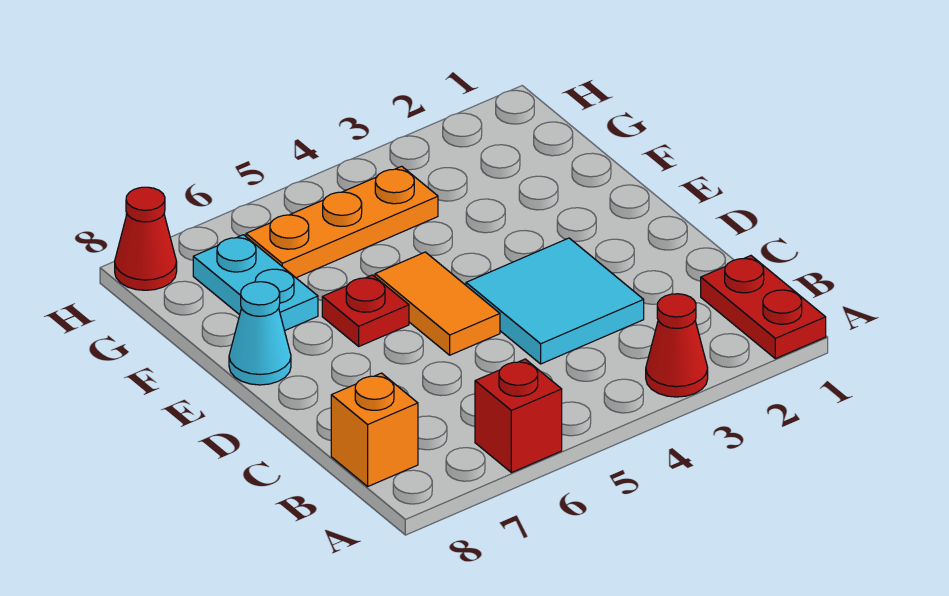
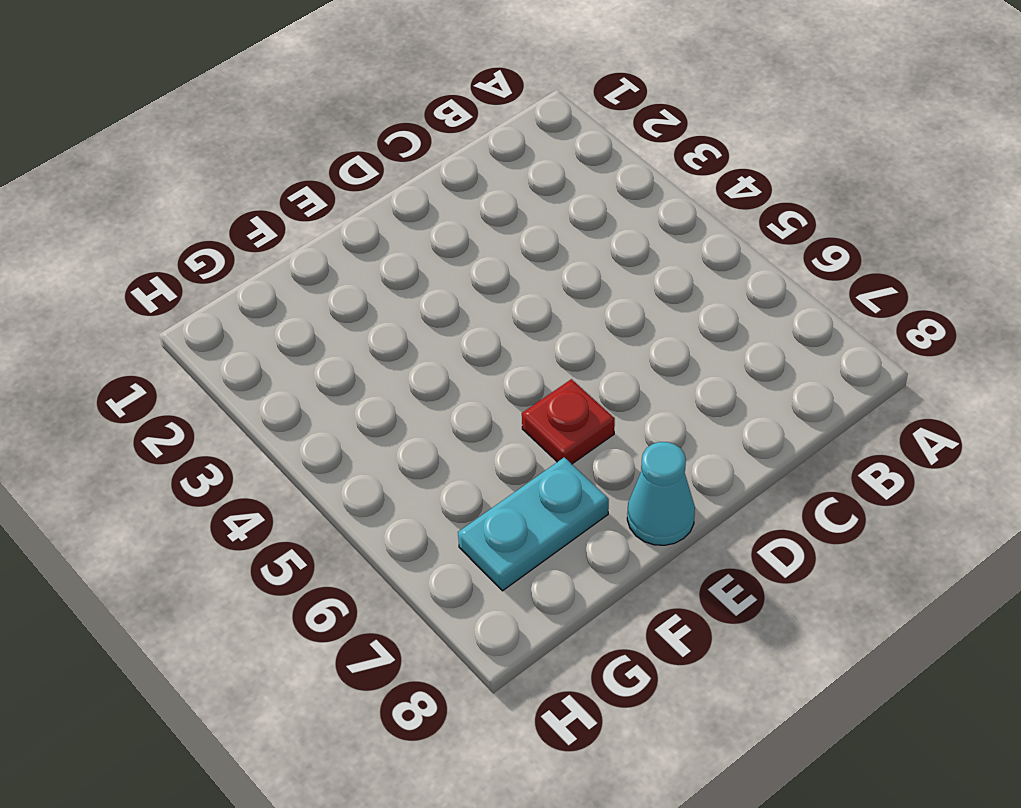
none -> red plate A1:B1 level 1
none -> red cone A3 level 1

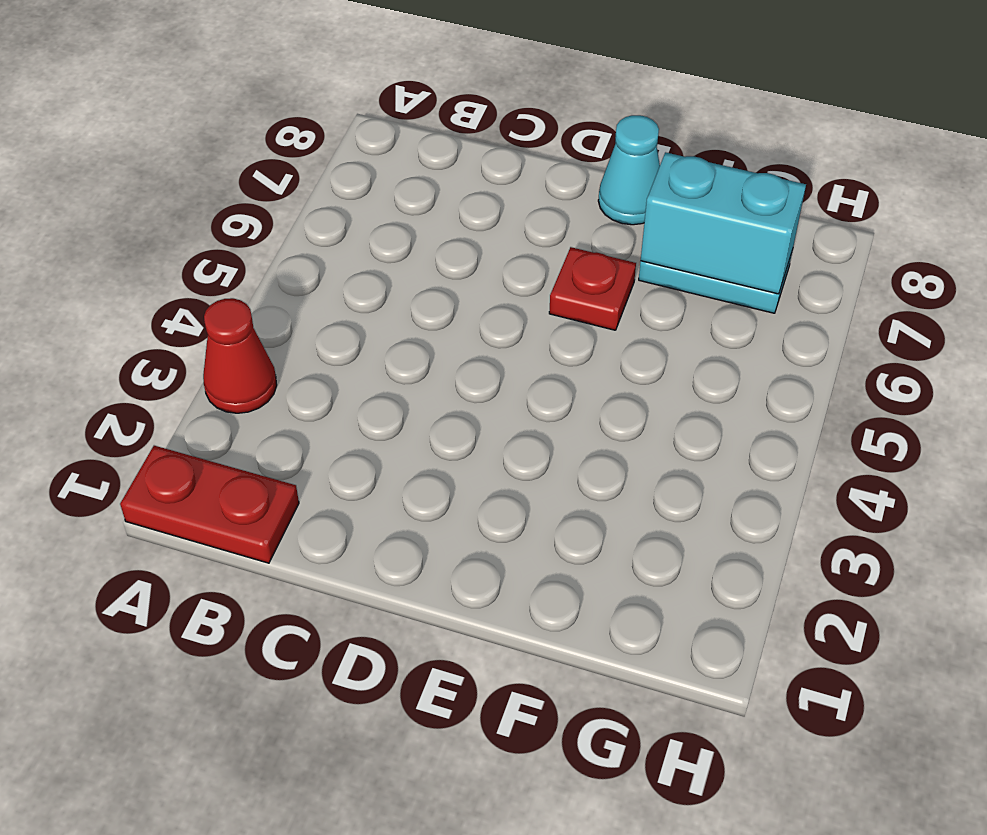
cyan brick F7:G7 level 2 -> none
none -> red brick A6 level 1
none -> orange brick B8 level 1

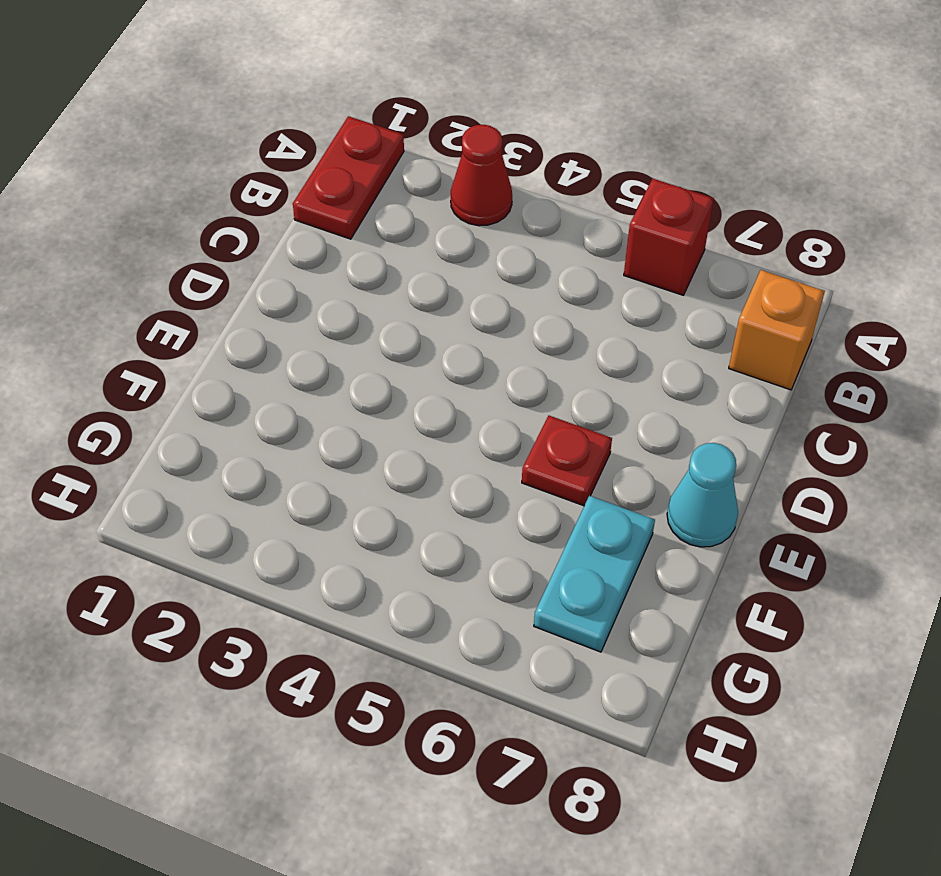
none -> cyan tile C3:D4 level 1
none -> orange tile D5:E5 level 1

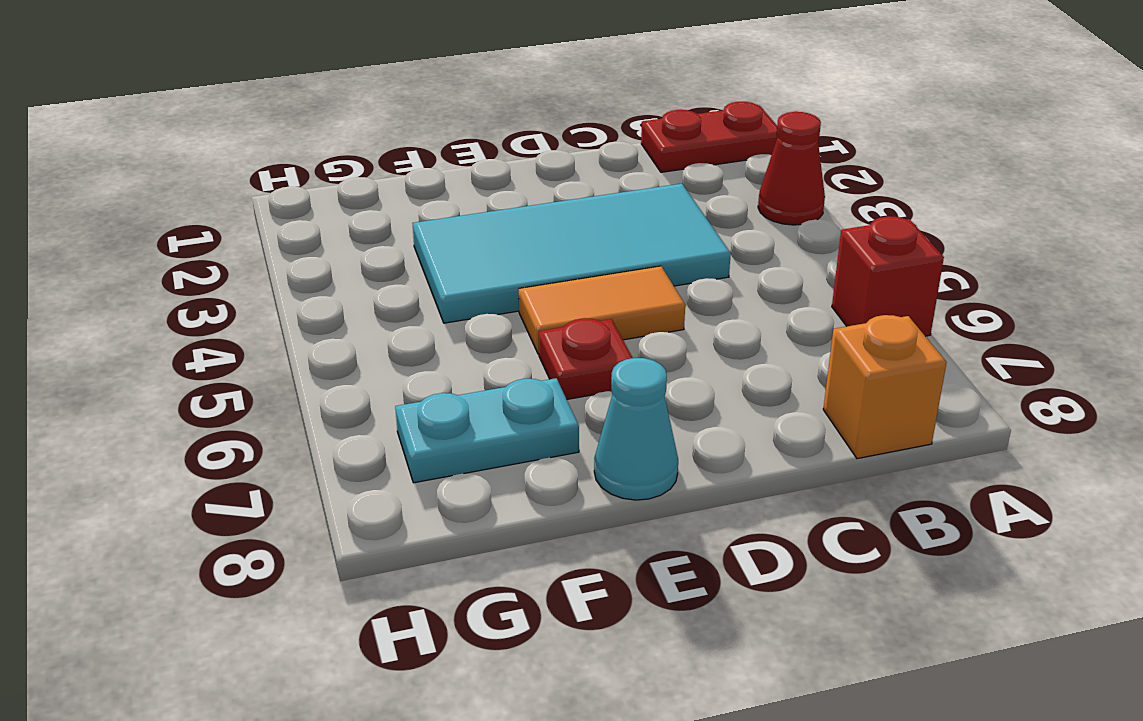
cyan tile C3:F4 level 1 -> cyan tile C3:D4 level 1
none -> orange plate G4:G6 level 1
none -> red cone H8 level 1

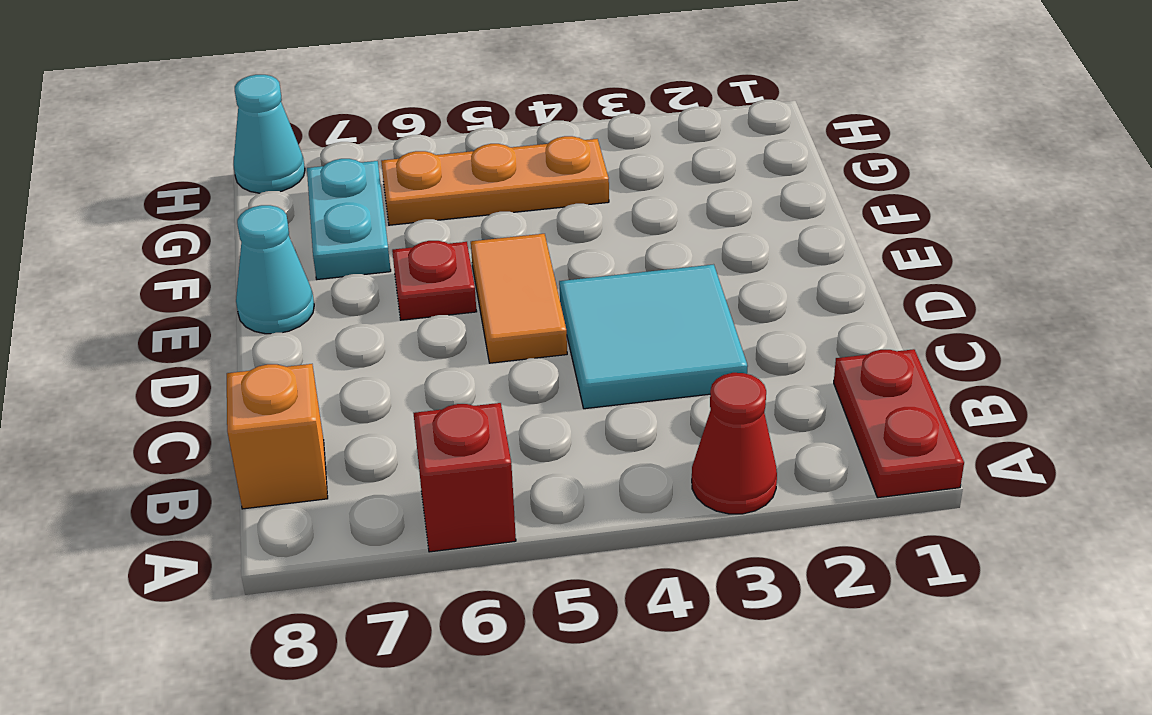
cyan cone H8 level 1 -> red cone H8 level 1

